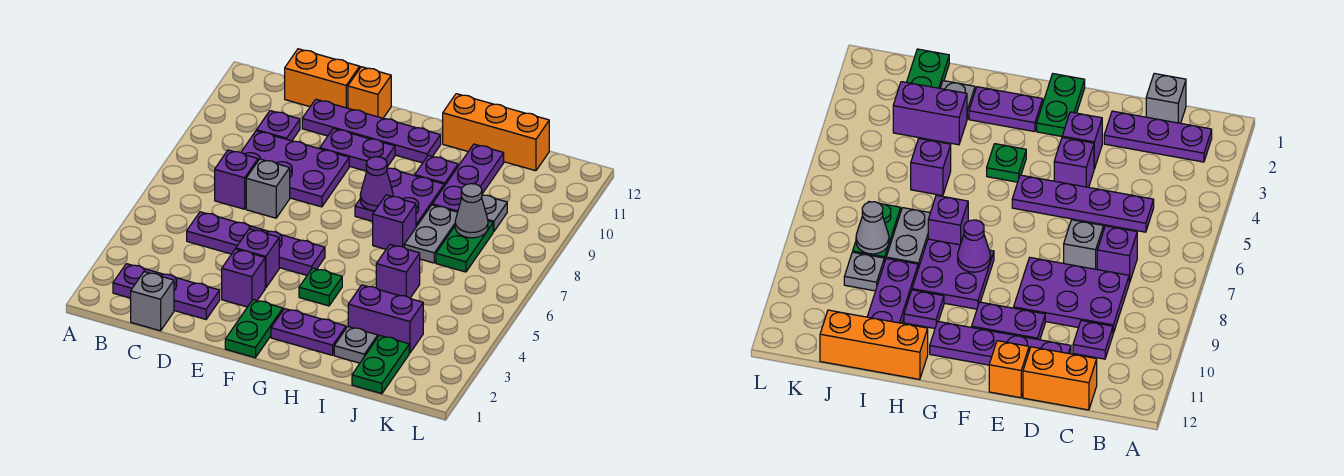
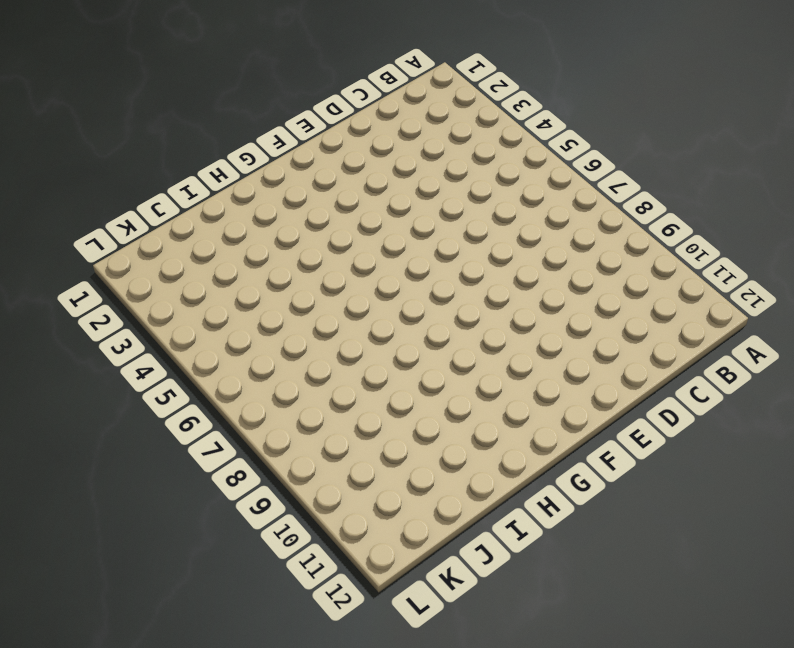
none -> purple plate B2:D2 level 1
none -> grey brick C1 level 1
none -> purple plate C5:F5 level 1
none -> purple brick C7 level 1

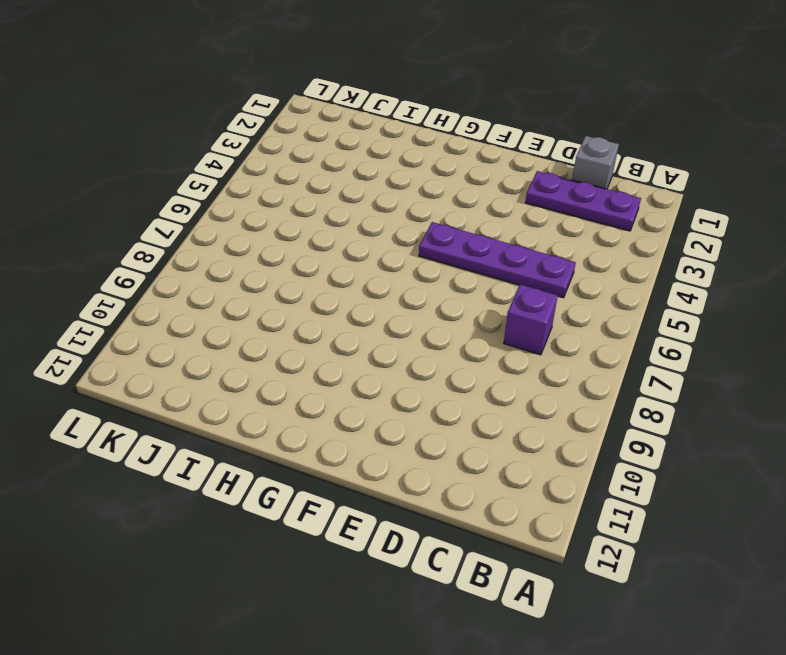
none -> purple plate C8:E9 level 1
none -> purple plate C10 level 1
none -> orange brick C12:D12 level 1
none -> grey brick D7 level 1

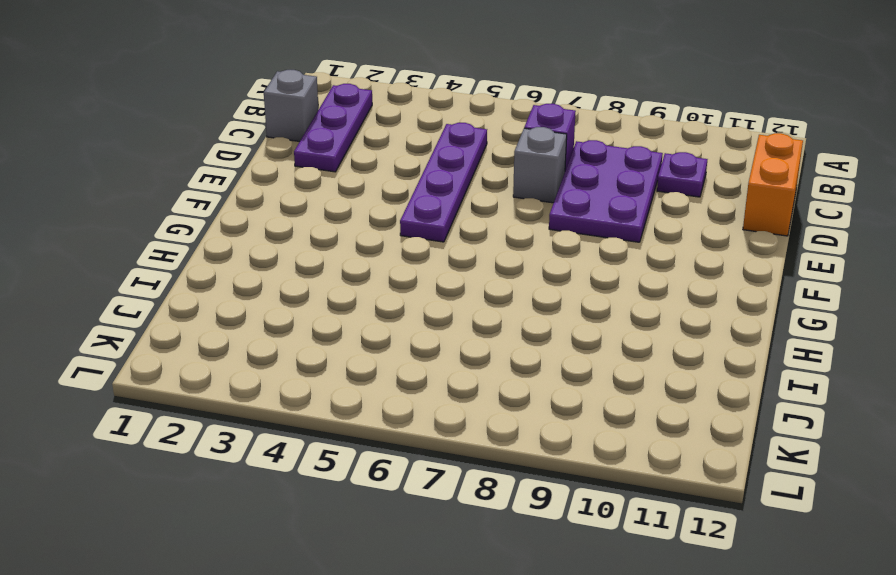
none -> purple plate D11:G11 level 1
none -> purple brick E3 level 1
none -> purple brick E4 level 1
none -> purple plate E10:F10 level 1

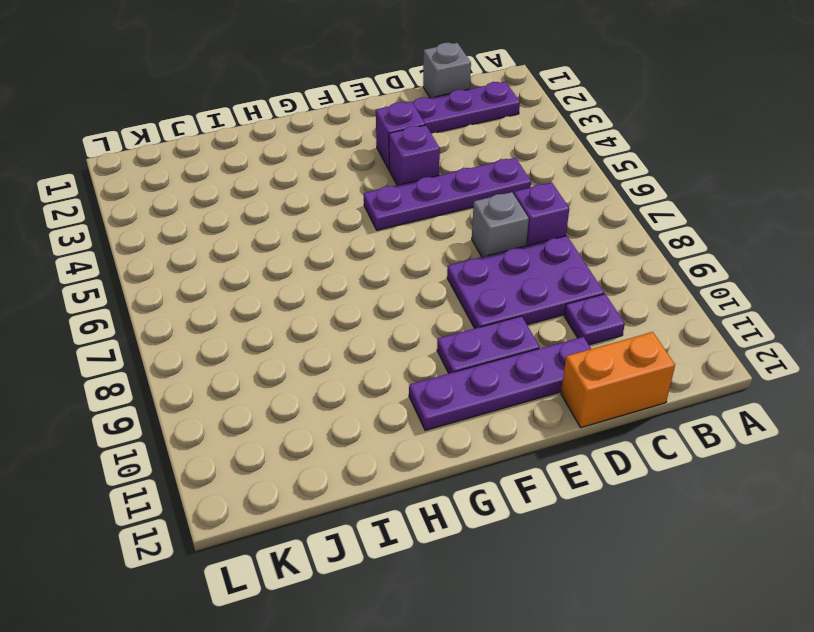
none -> orange brick E12 level 1
none -> green plate F1:F2 level 1
none -> purple plate G2:H2 level 1
none -> green plate G4 level 1

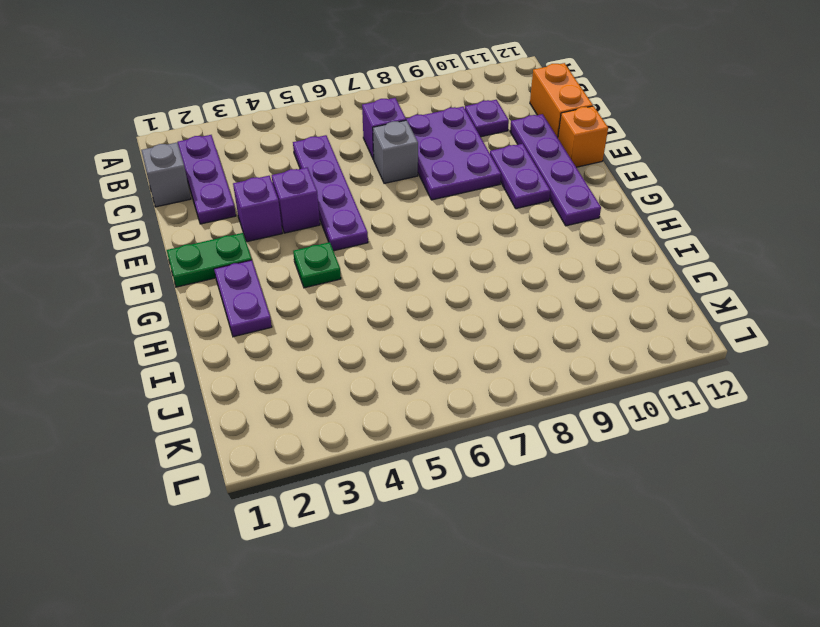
none -> purple plate G8:H9 level 1
none -> purple brick H7 level 1
none -> purple plate H10 level 1
none -> orange brick H12:J12 level 1

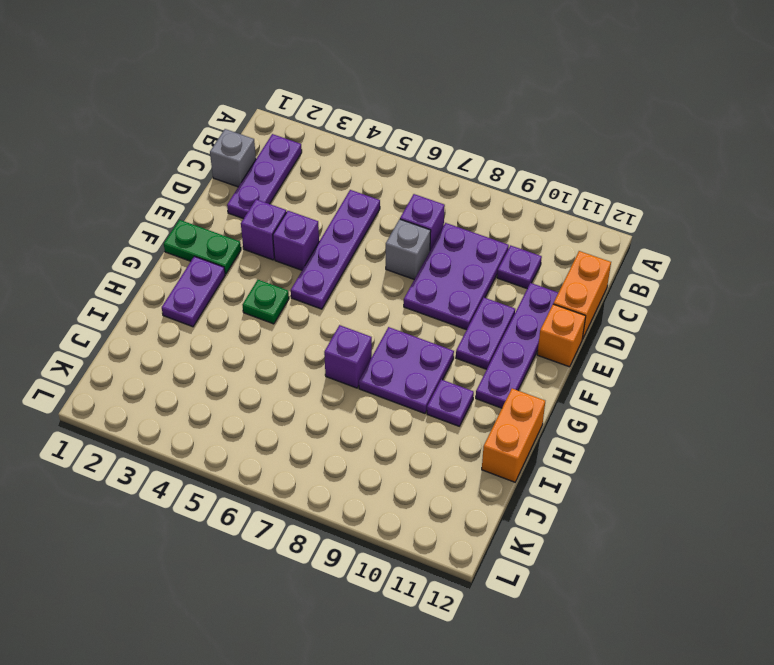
orange brick H12:I12 level 1 -> orange brick H12:J12 level 1
none -> grey plate I2 level 1
none -> purple brick I3:J3 level 1
none -> purple brick I5 level 1
none -> grey plate I7:I8 level 1

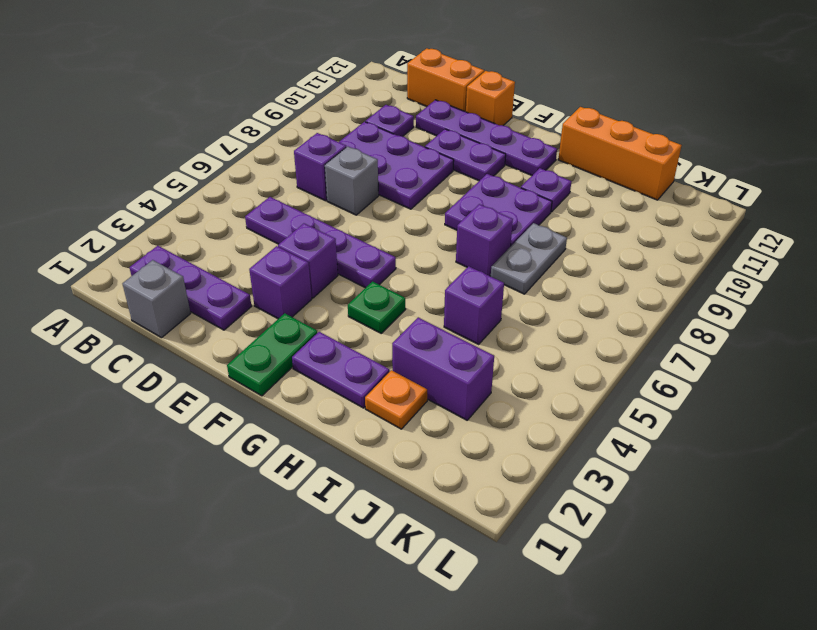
orange plate I2 level 1 -> grey plate I2 level 1
none -> purple plate I9:I11 level 1
none -> green plate J1:J2 level 1
none -> green plate J7:J8 level 1
none -> grey plate J9 level 1

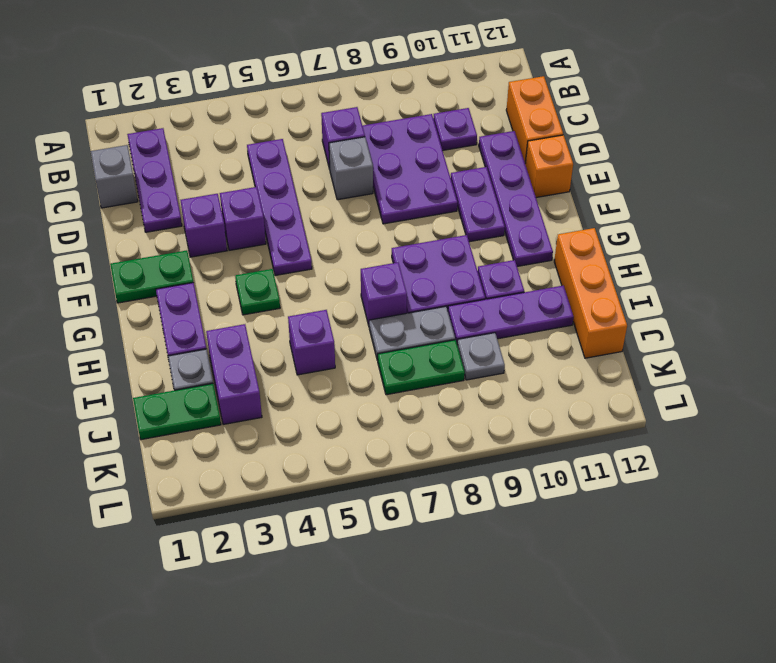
none -> purple cone G8 level 2
none -> grey cone J8 level 2

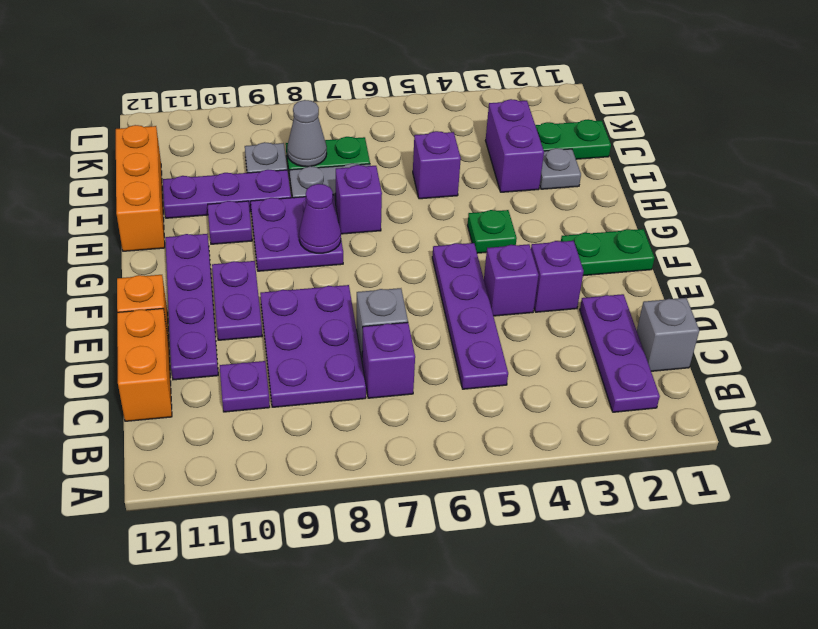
none -> purple plate G2:H2 level 1

